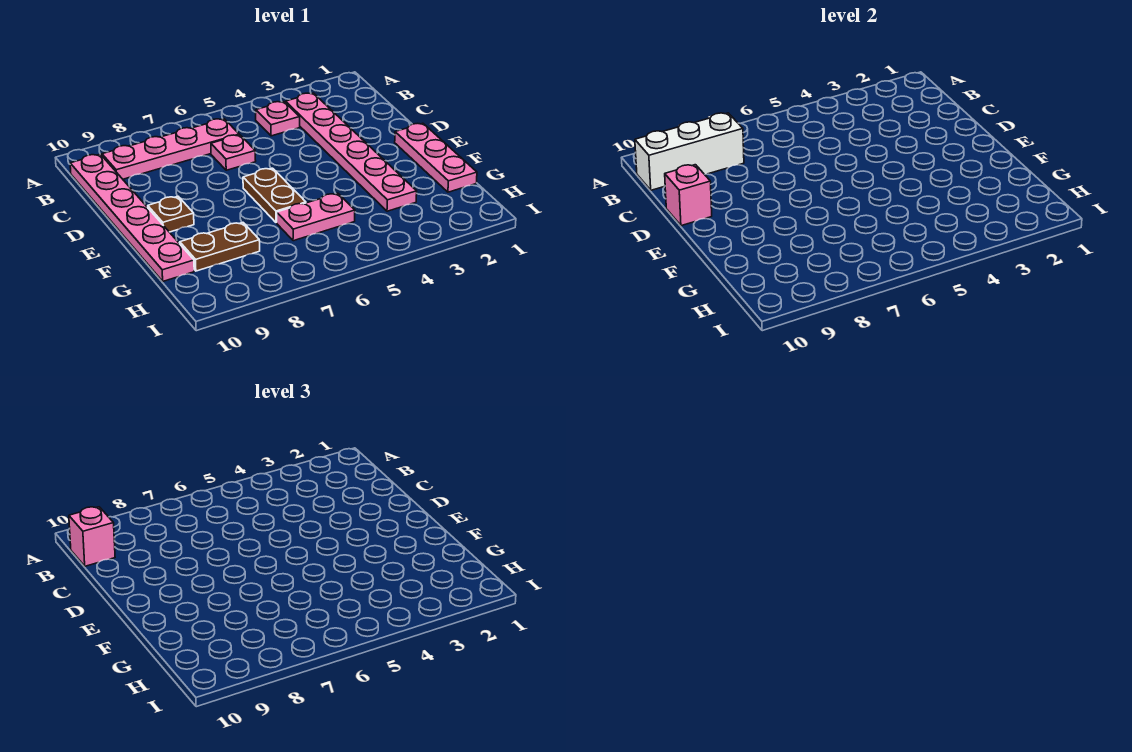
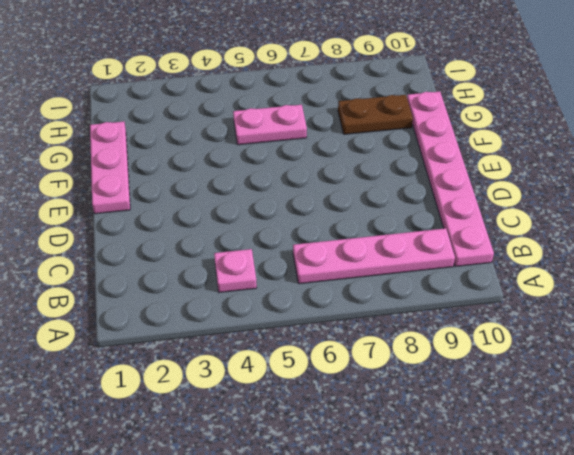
none -> pink plate B3:G3 level 1
none -> pink plate C6 level 1
none -> brown plate E6:F6 level 1

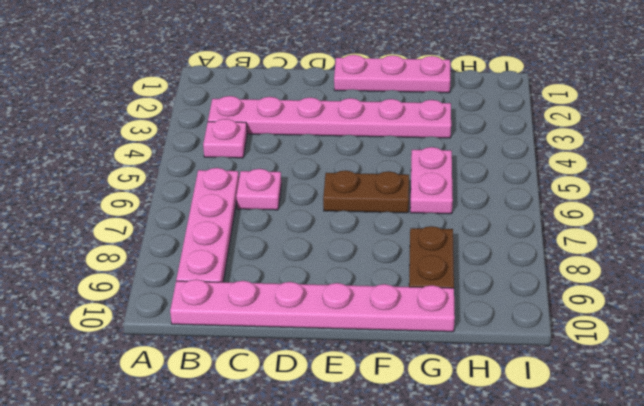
none -> brown plate E9 level 1
none -> white brick B8:B10 level 2
none -> pink brick D10 level 2

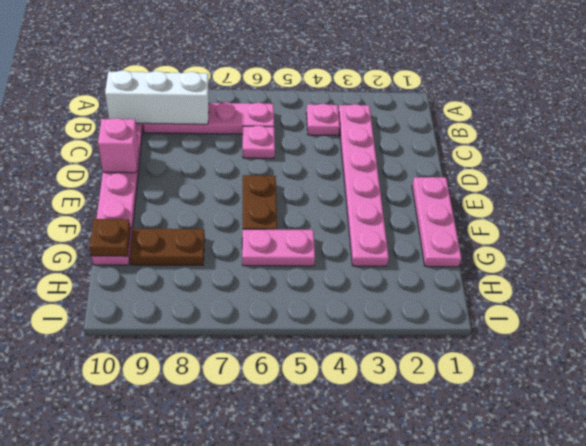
brown plate G10 level 2 -> brown plate E9 level 1
none -> pink brick B10 level 3

